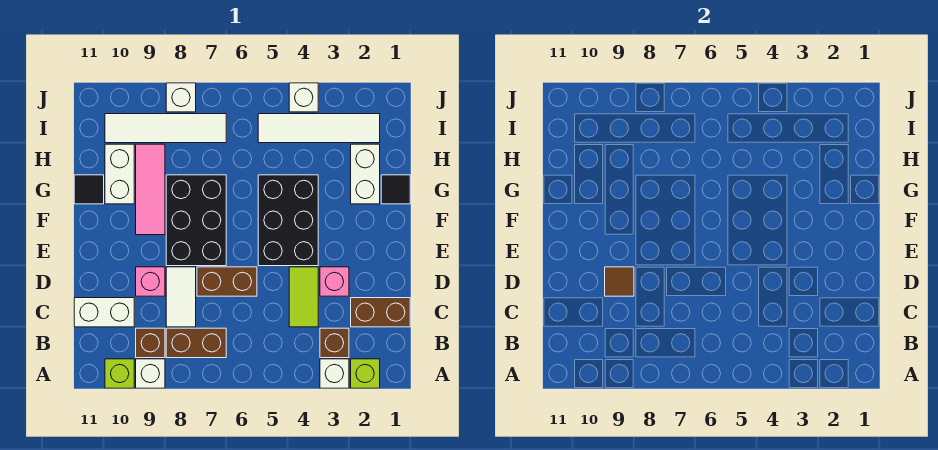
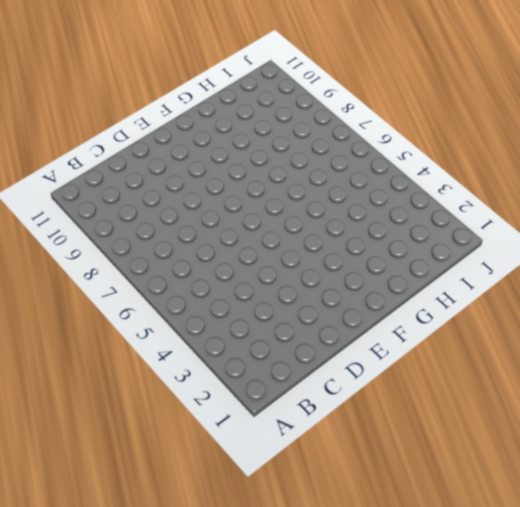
none -> lime brick A2 level 1
none -> white brick A3 level 1
none -> white brick A9 level 1

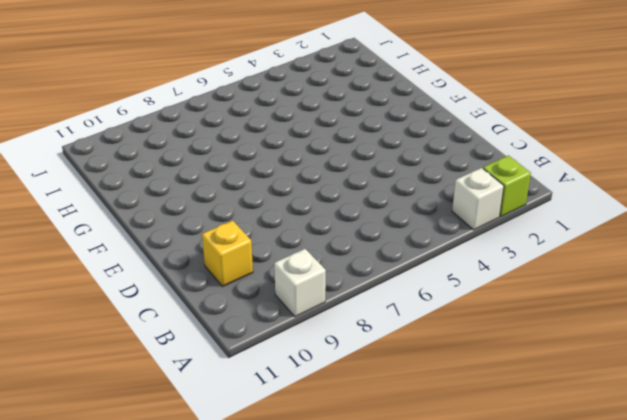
yellow brick C10 level 1 -> white brick C10:C11 level 1
none -> lime brick A10 level 1
none -> brown brick B3 level 1
none -> brown brick B7:B8 level 1

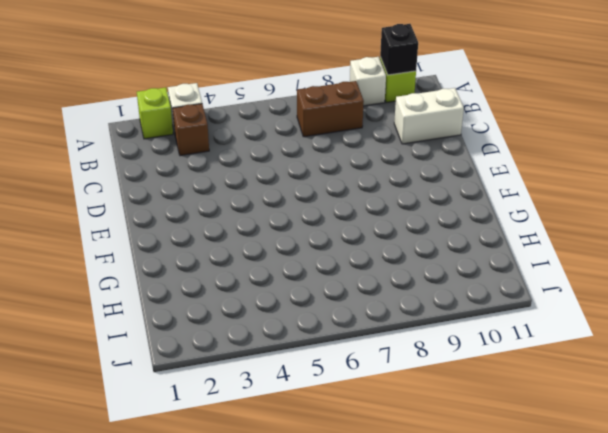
black brick A10 level 2 -> none
none -> brown brick B9 level 1
none -> brown brick C1:C2 level 1
none -> lime tile C4:D4 level 1

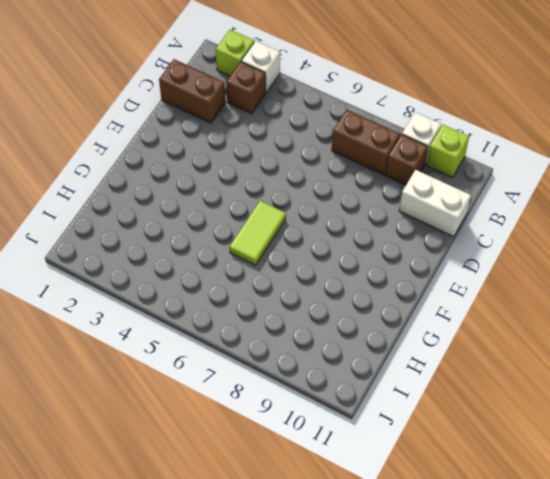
lime tile F6:G6 level 1 -> lime tile C4:D4 level 1
none -> white tile C8:D8 level 1
none -> pink brick D3 level 1
none -> brown brick D6:D7 level 1

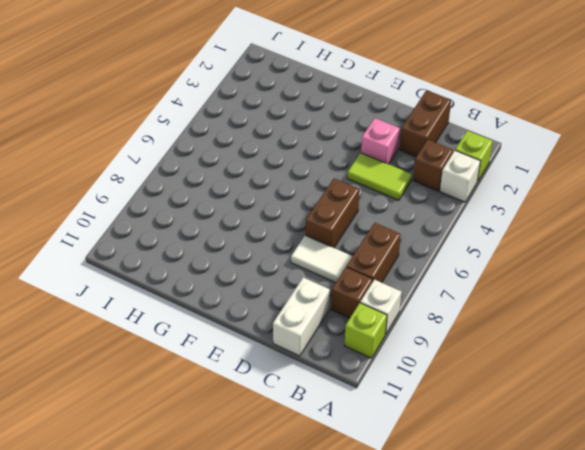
none -> pink brick D9 level 1
none -> black brick E4:G5 level 1
none -> black brick E7:G8 level 1

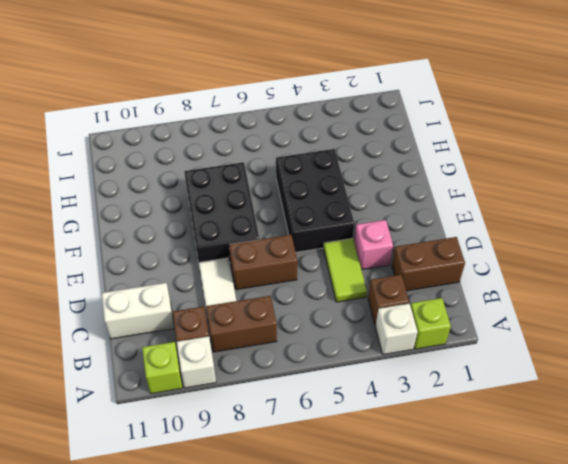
none -> pink brick D9 level 1
none -> pink tile F9:H9 level 1
none -> black tile G1 level 1

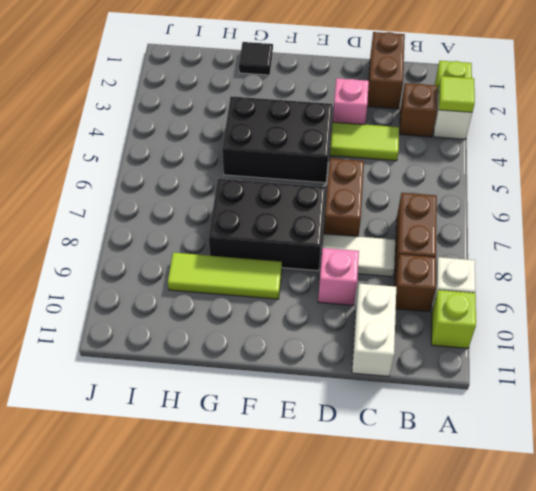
lime tile A3 level 2 -> none
lime tile F9:H9 level 1 -> pink tile F9:H9 level 1
none -> white brick G2:H2 level 1
none -> white brick G10:H10 level 1
none -> black tile G11 level 1

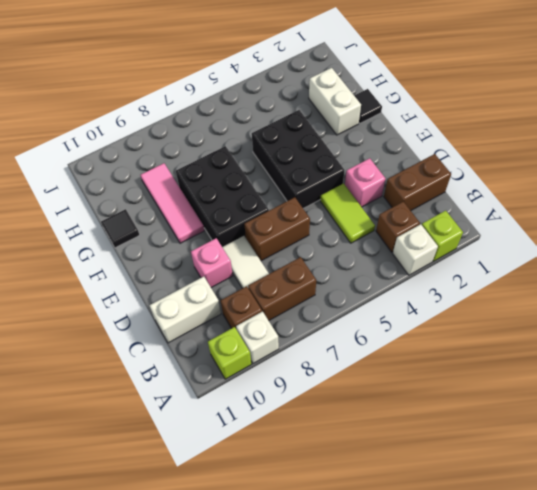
none -> white brick G10:H10 level 1
none -> white tile I2:I5 level 1
none -> white tile I7:I10 level 1

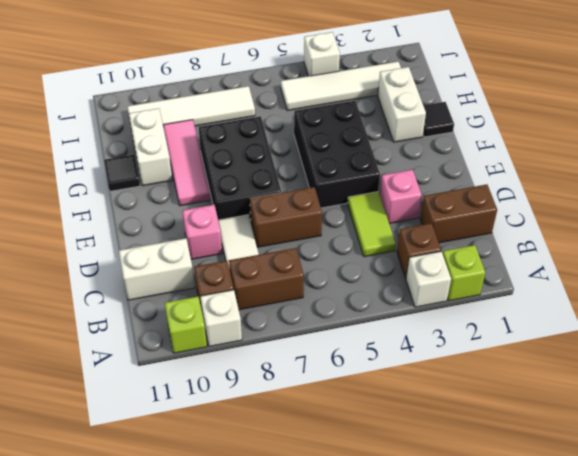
none -> white brick J8 level 1
none -> brown tile D9 level 2

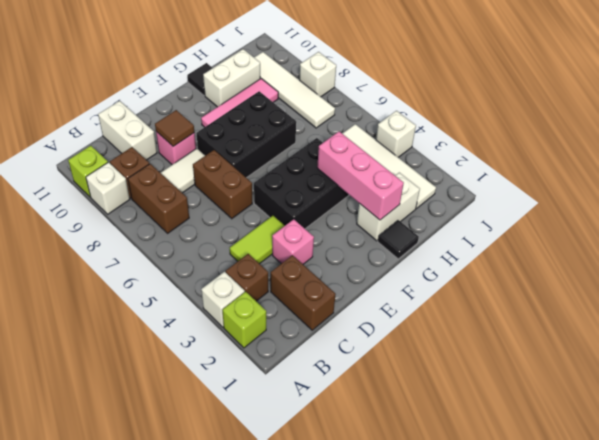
pink brick G2:G4 level 2 -> none

